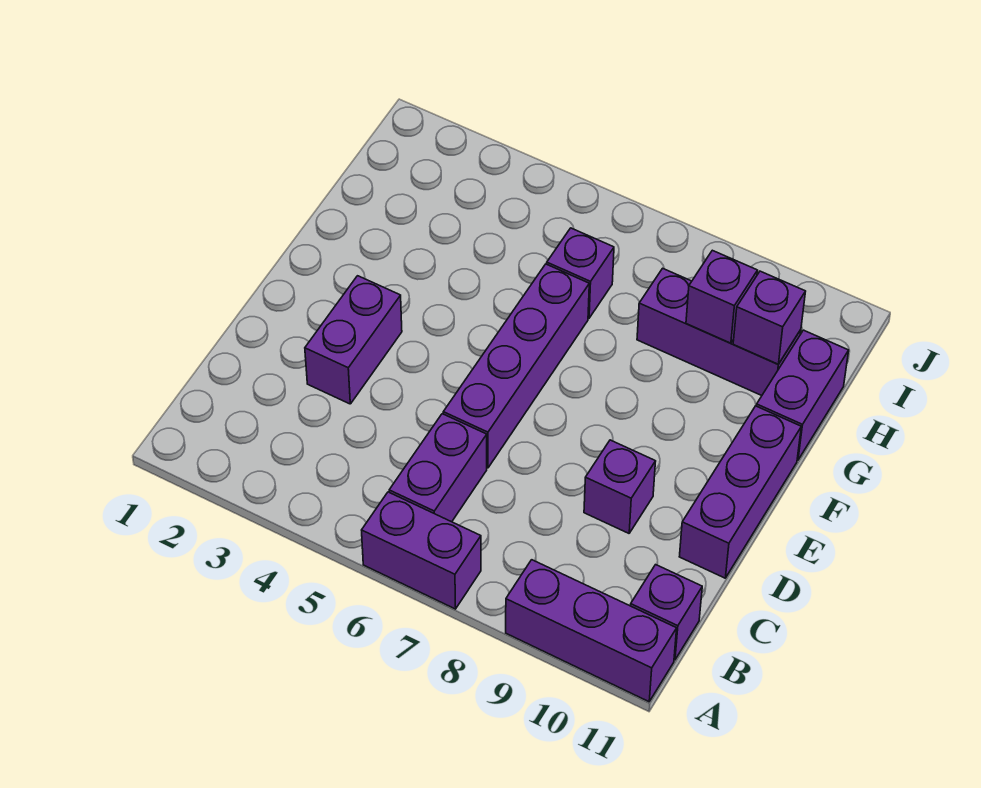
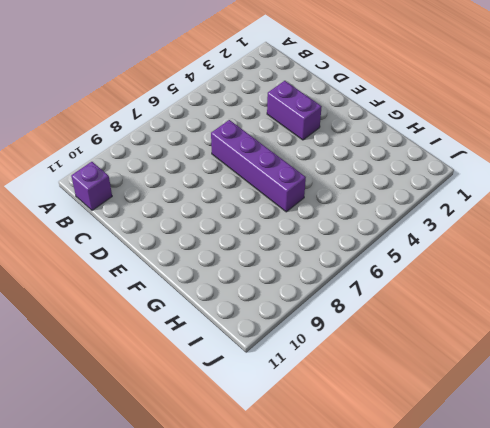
none -> purple brick A6:A7 level 1
none -> purple brick A9:A11 level 1
none -> purple brick B6:C6 level 1

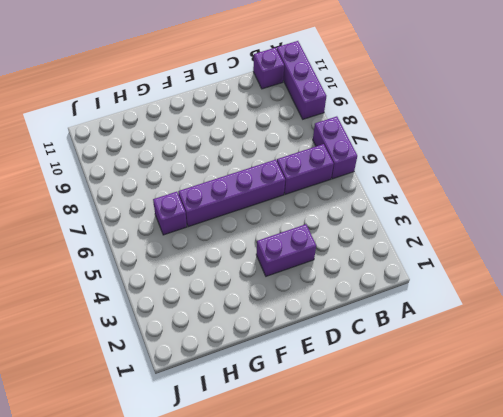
none -> purple brick D9 level 1
none -> purple brick D11:F11 level 1
none -> purple brick G11:H11 level 1

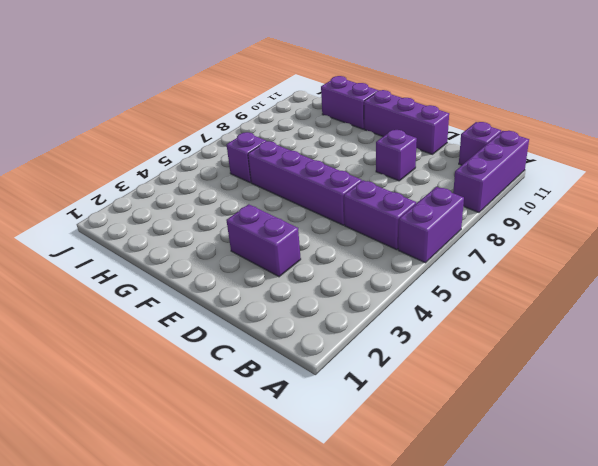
none -> purple brick H8:H10 level 1
none -> purple brick H9 level 2
none -> purple brick H10 level 2

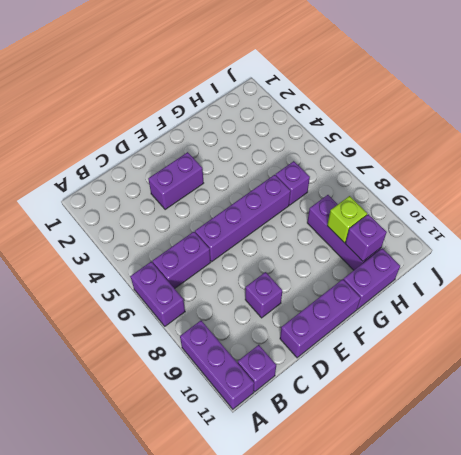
lime brick H9 level 2 -> purple brick H9 level 2

